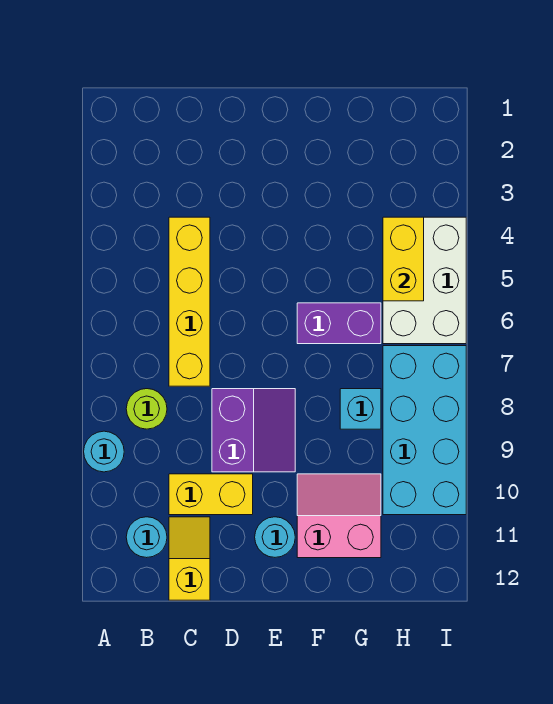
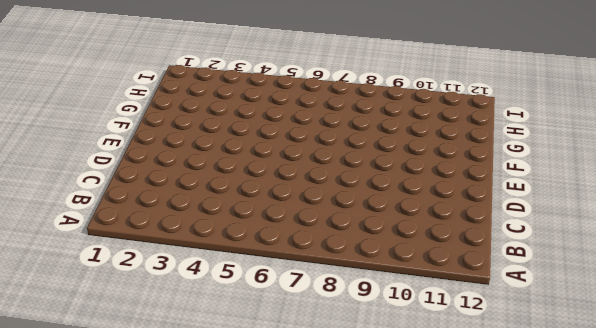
none -> cyan round brick A9 level 1
none -> lime round brick B8 level 1
none -> cyan round brick B11 level 1

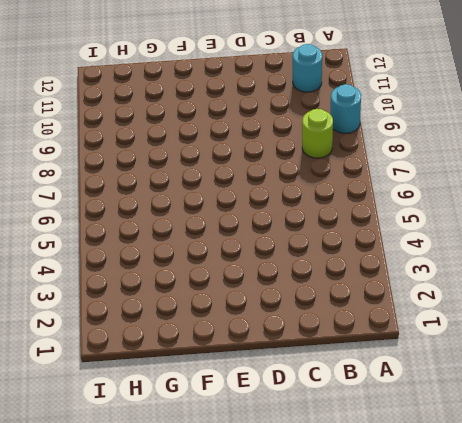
none -> yellow brick C4:C7 level 1
none -> yellow brick C10:D10 level 1
none -> yellow slope C11:C12 level 1 top 12

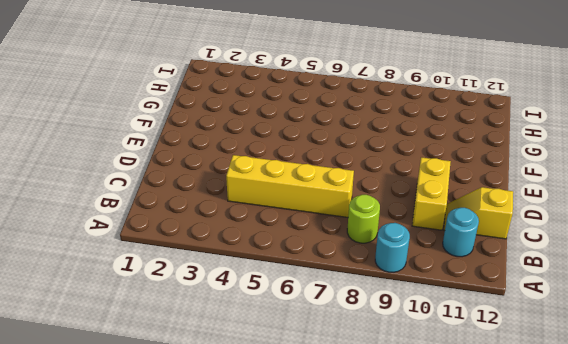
none -> purple slope D8:E9 level 1 top D
none -> cyan round brick E11 level 1
none -> purple brick F6:G6 level 1

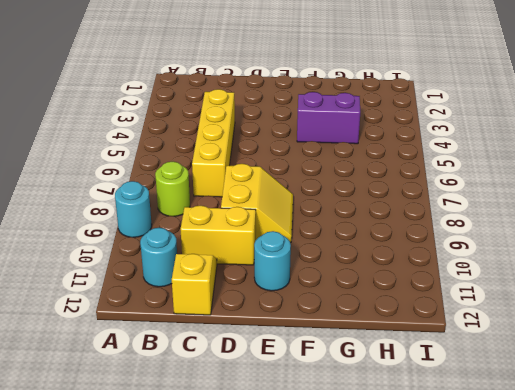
yellow slope D8:E9 level 1 top D -> purple slope D8:E9 level 1 top D
purple brick F4:G4 level 1 -> purple brick F6:G6 level 1
none -> pink slope F10:G11 level 1 top 11
none -> cyan brick G8 level 1
none -> white brick H4:I6 level 1

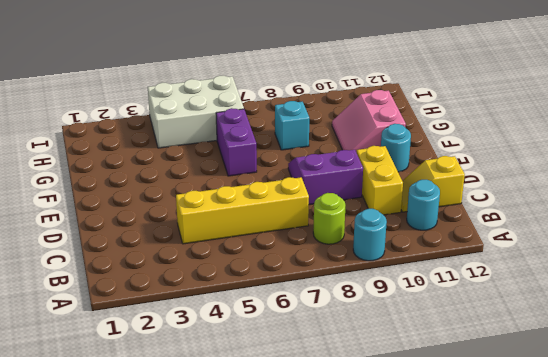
none -> cyan brick H7:I10 level 1
none -> yellow brick H4:H5 level 2

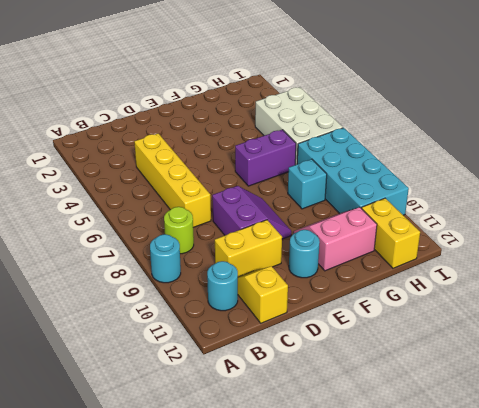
yellow brick H11:H12 level 1 -> yellow brick H4:H5 level 2

